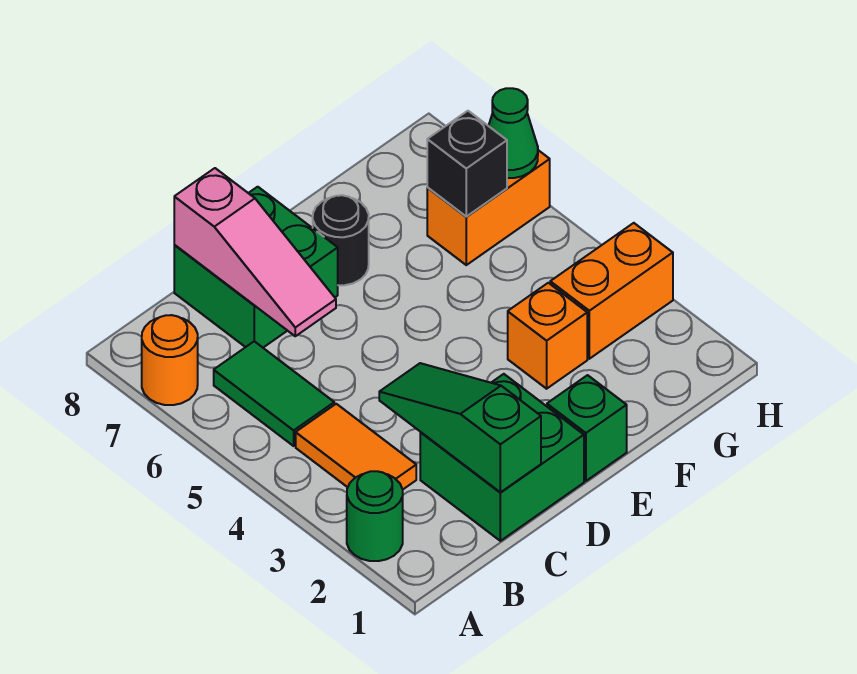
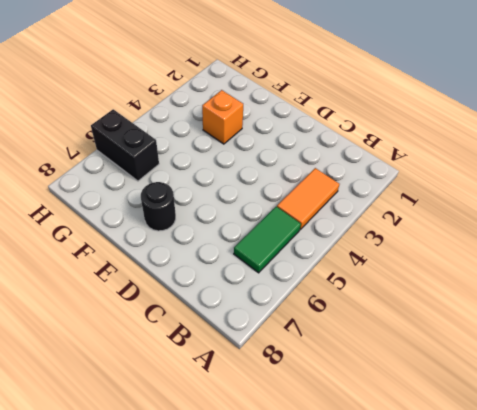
black brick G6:H6 level 1 -> orange brick G6:H6 level 1
none -> green round brick A2 level 1
none -> orange round brick A7 level 1
none -> green brick C1:D2 level 1

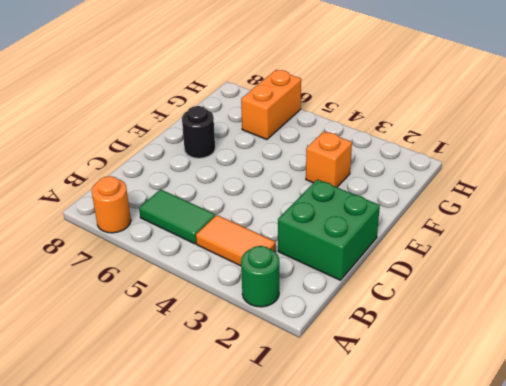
none -> green brick C7:D8 level 1
none -> green brick E1 level 1
none -> orange brick G3:H3 level 1

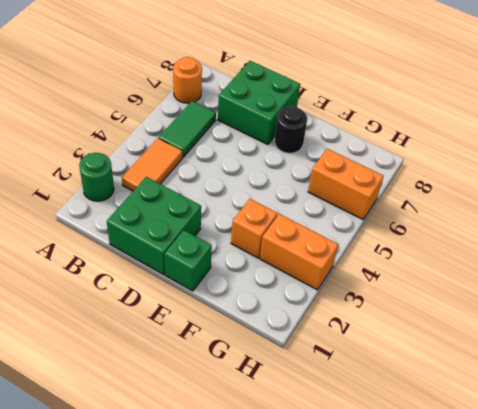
none -> green slope C1:C3 level 2 top 1
none -> pink slope C6:C8 level 2 top 8
none -> black brick G6 level 2

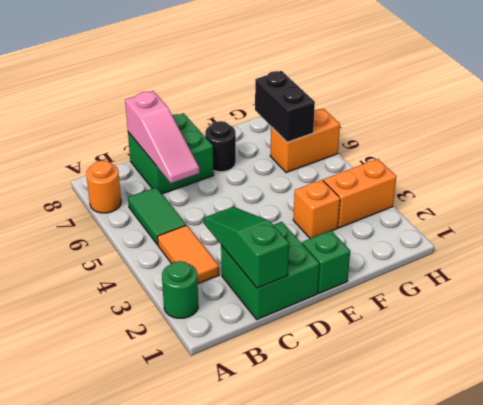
black brick G6:G7 level 2 -> black brick G6 level 2
none -> green cone H6 level 2

